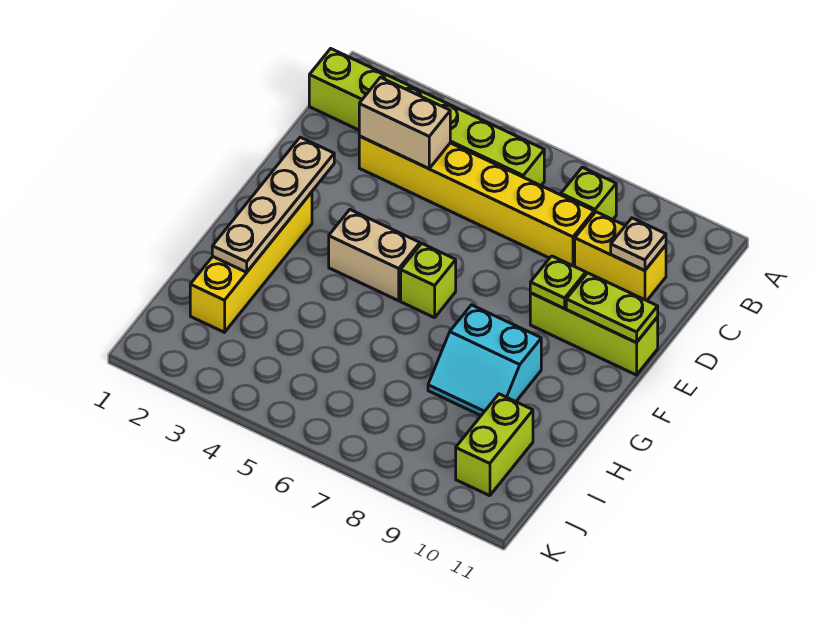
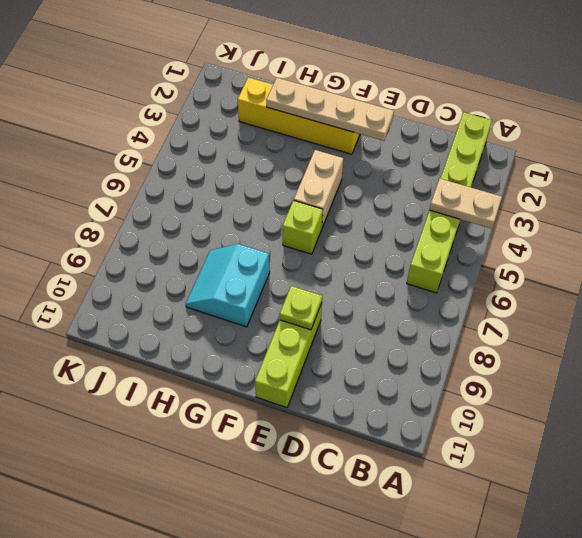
tan plate A4:B4 level 2 -> none
none -> lime brick B8 level 1
none -> yellow brick C3:C8 level 1
none -> yellow brick C9:C10 level 1

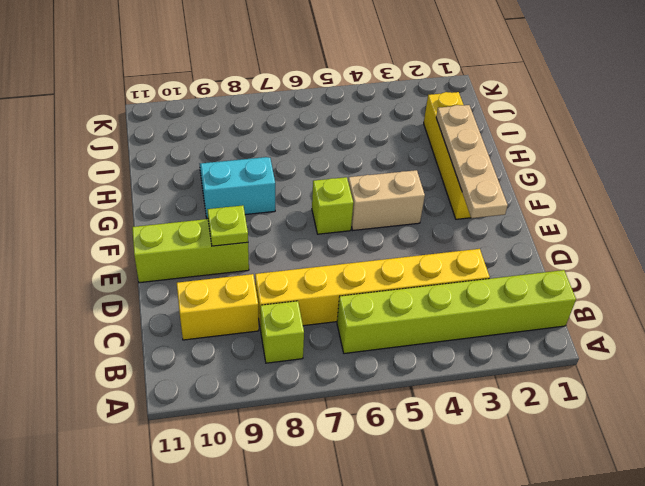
none -> lime brick I10:J10 level 1
none -> tan brick C3:C4 level 2
none -> tan plate C10 level 2

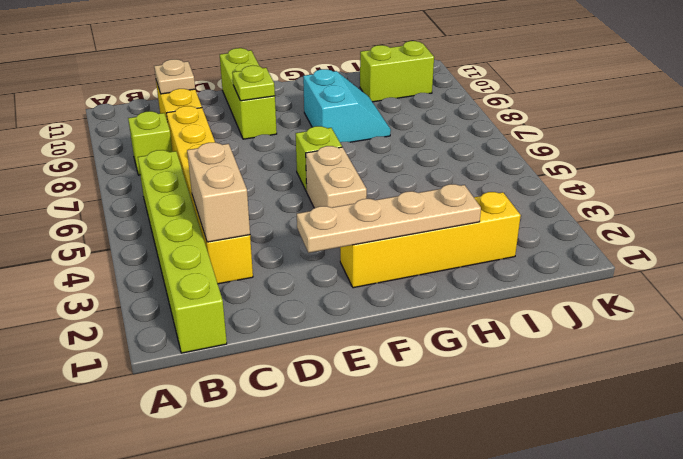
none -> lime plate E10:E11 level 2

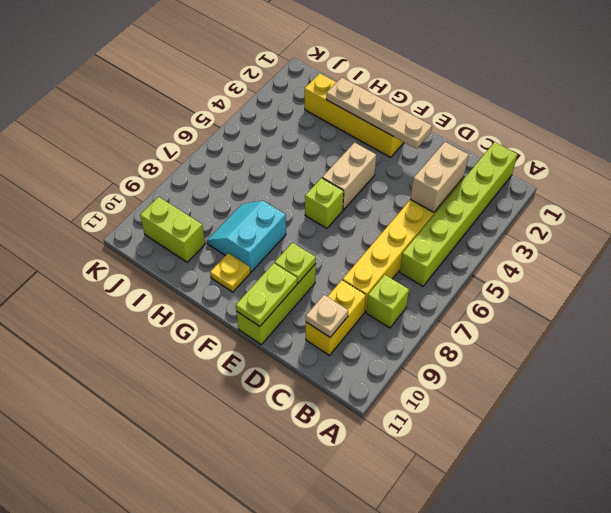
yellow plate G10 level 1 -> none

